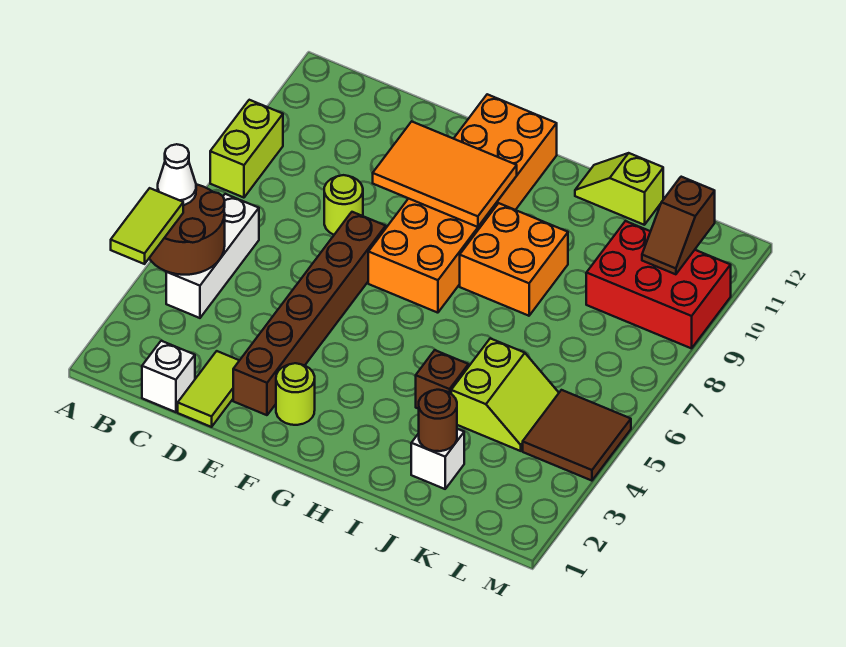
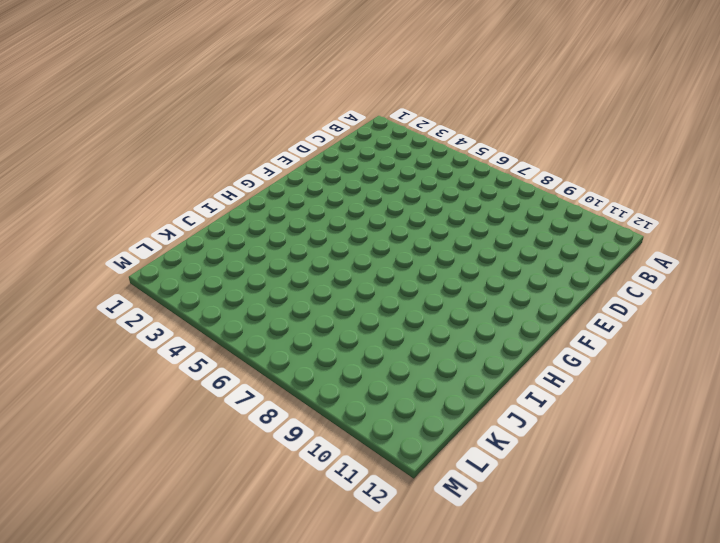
none -> lime brick A8:A9 level 1
none -> white brick B4:B6 level 1
none -> white brick C1 level 1

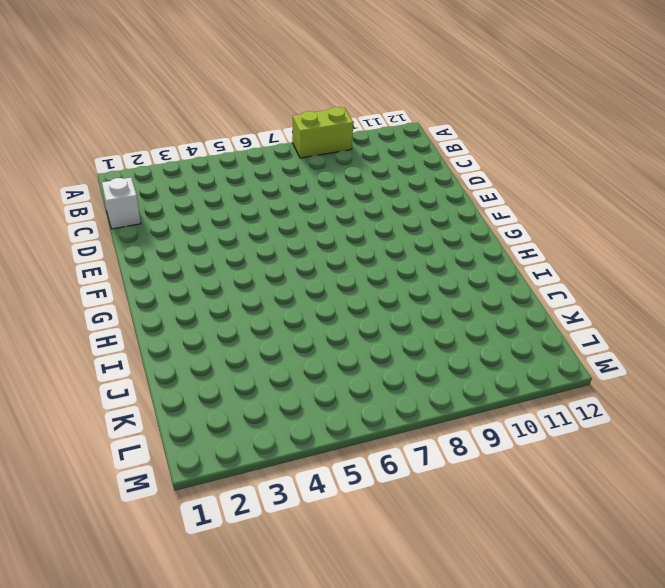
none -> white brick B4:B6 level 1
none -> lime tile D1:D2 level 1
none -> lime round brick D8 level 1

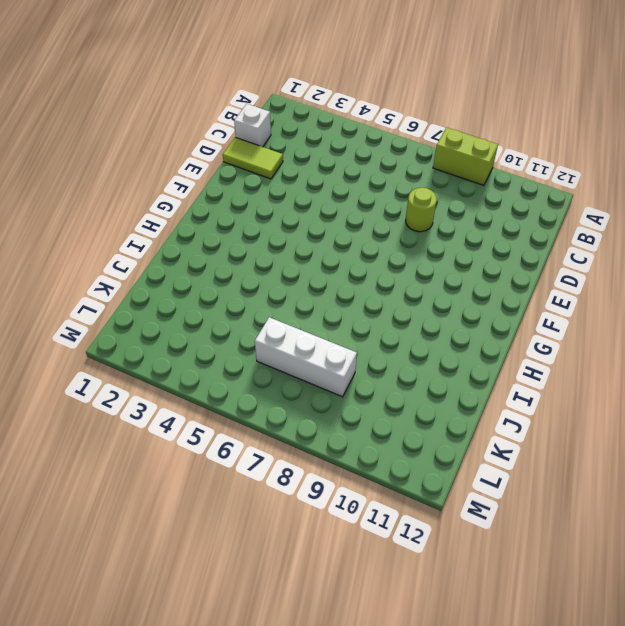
white brick K6:K8 level 1 -> white brick B4:B6 level 1
none -> brown brick E2:E7 level 1
none -> lime round brick F2 level 1
none -> orange brick F7:G12 level 1

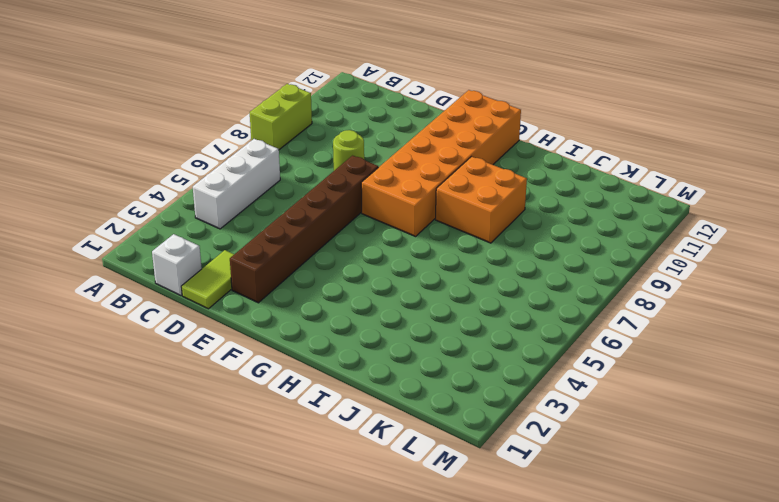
none -> lime round brick F2 level 1
none -> brown brick I4 level 1
none -> lime slope I12:J12 level 1 top J

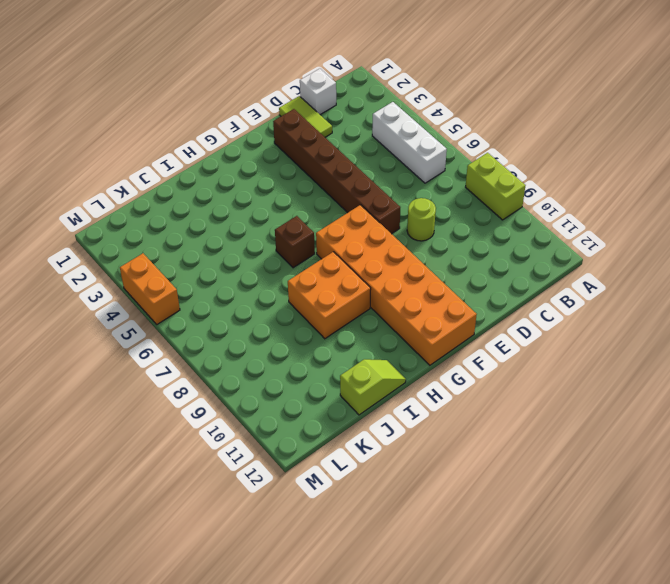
brown brick H6 level 1 -> brown brick I4 level 1
orange brick M4:M5 level 1 -> brown tile L4:M5 level 1
none -> lime round brick F2 level 1
none -> white brick J2 level 1
none -> lime slope J4:K5 level 1 top J

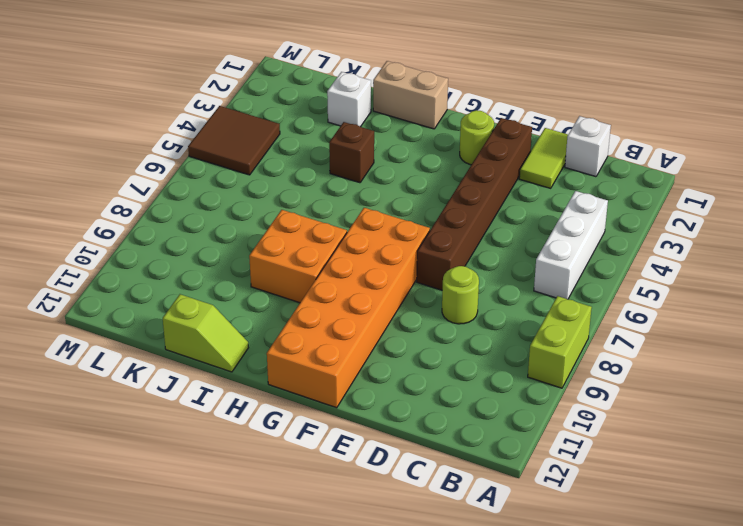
tan brick H1:I1 level 1 -> none
none -> lime slope J4:K5 level 1 top J
none -> red brick K9:M10 level 1
none -> brown round brick A4:B5 level 2

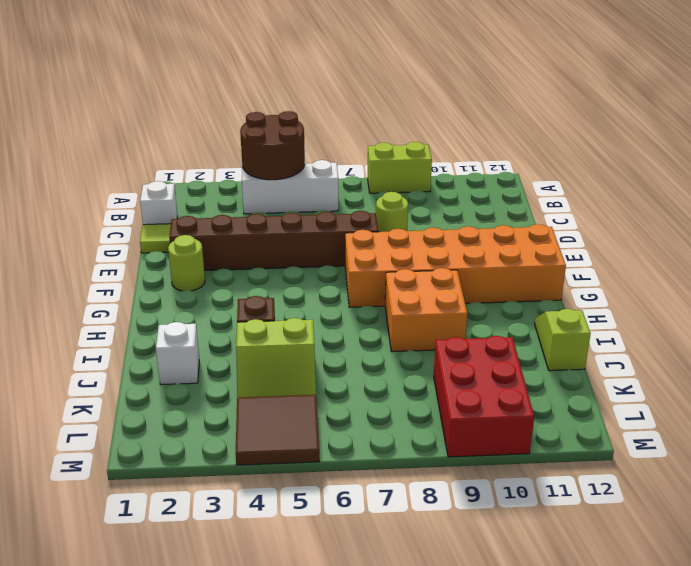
none -> orange tile E9:G10 level 2
none -> brown round brick J2 level 2
none -> brown slope L10:L11 level 2 top 11

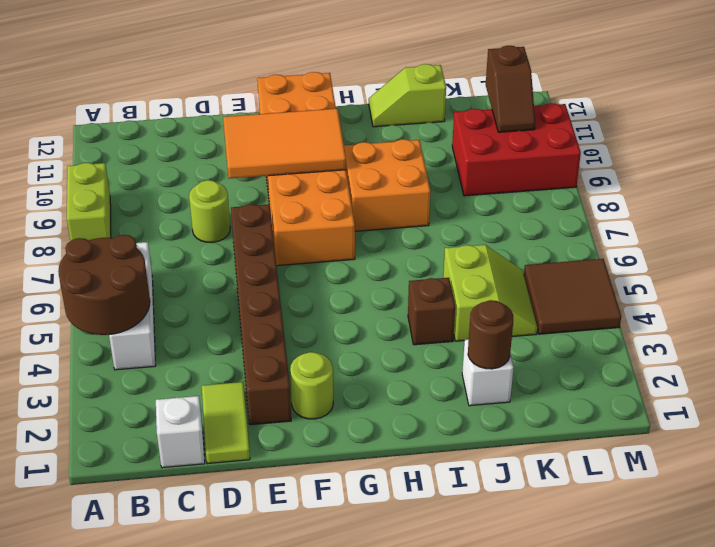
none -> lime tile A3:A4 level 3
none -> white cone A5 level 3

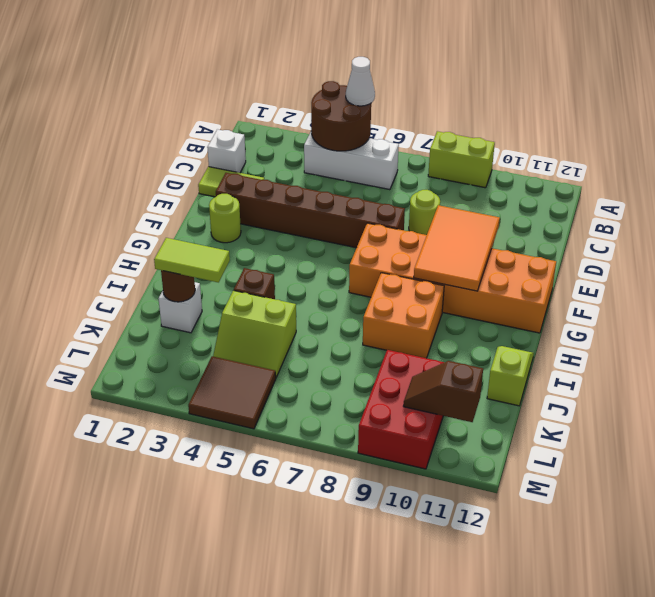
lime tile J2:J3 level 3 -> lime tile A3:A4 level 3

